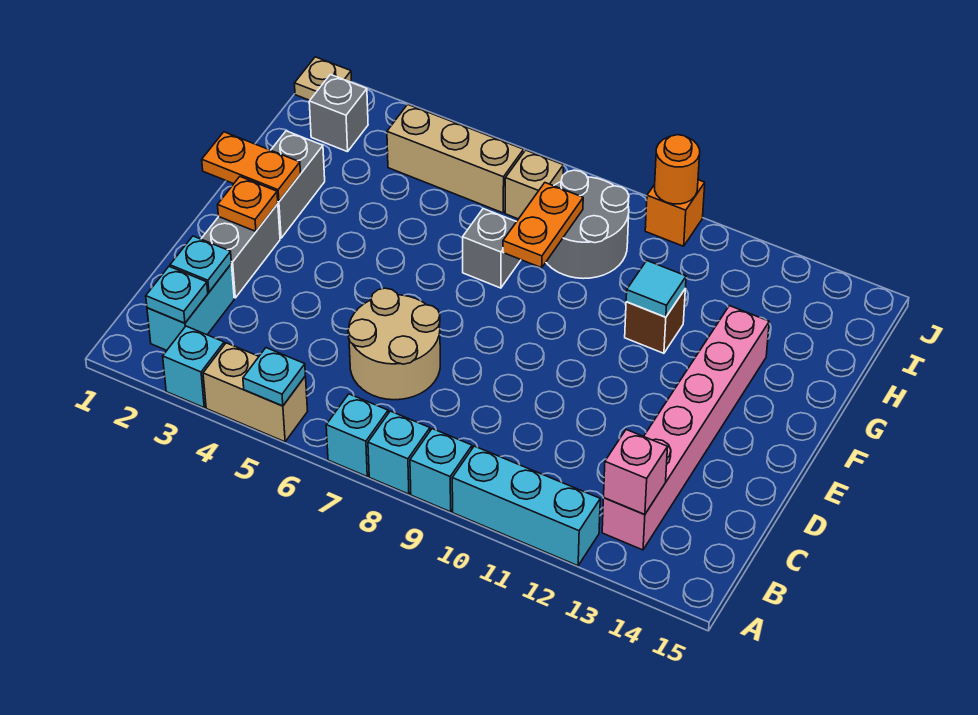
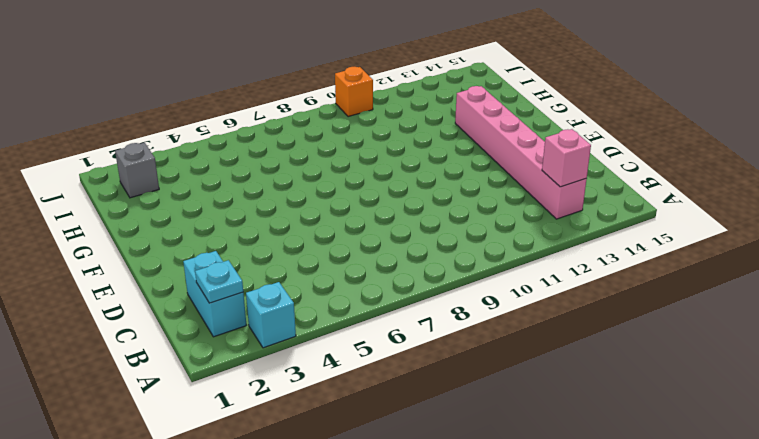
none -> tan brick A4:A5 level 1
none -> cyan brick A7 level 1
none -> cyan brick A8 level 1

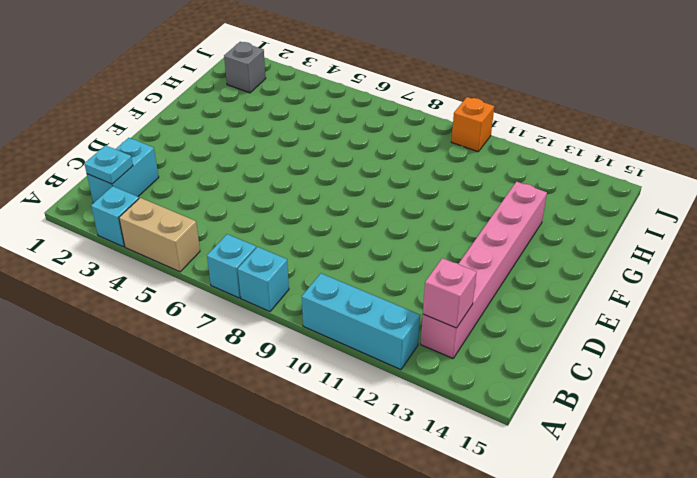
none -> cyan brick A9 level 1
none -> tan round brick C6:D7 level 1
none -> grey brick D2:E2 level 1

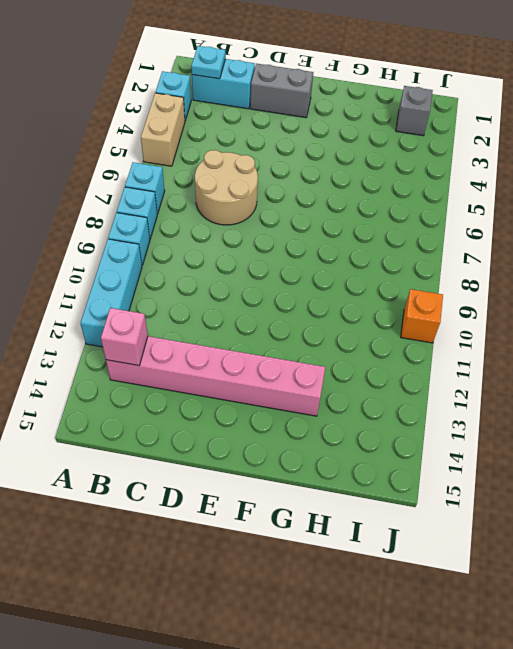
none -> grey brick F2:G2 level 1
none -> grey brick G7 level 1
none -> brown brick G11 level 1

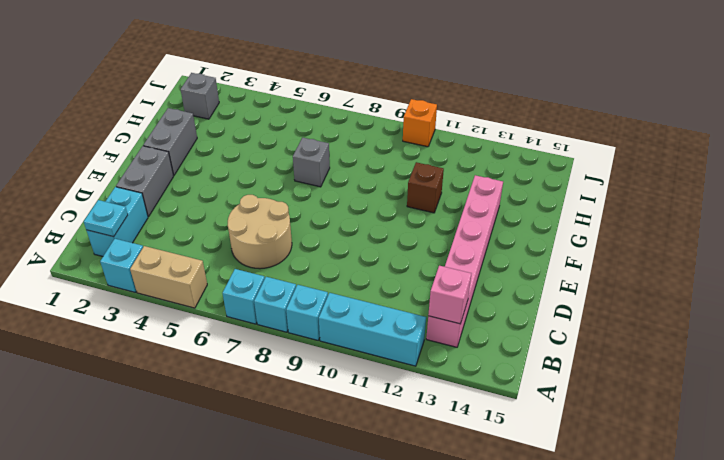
none -> grey round brick H8:I9 level 1
none -> tan brick I4:I6 level 1
none -> tan brick I7 level 1

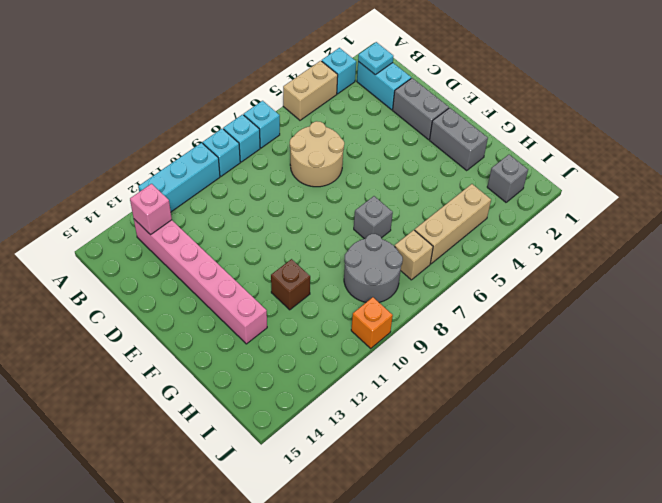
none -> tan plate J1 level 1
none -> cyan plate A5 level 2
none -> cyan plate C2 level 2

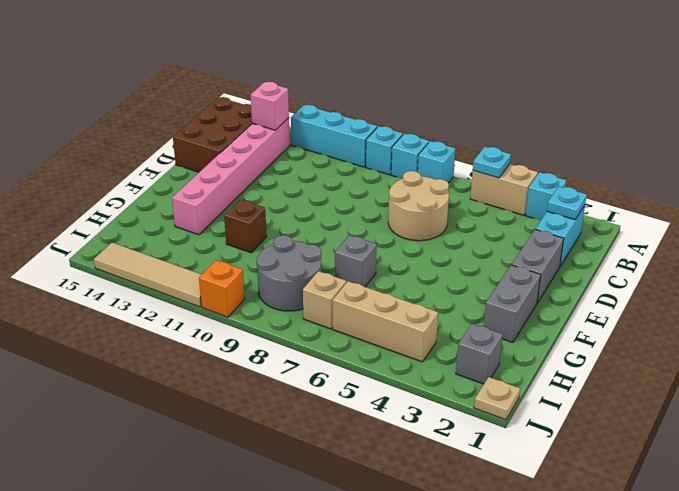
brown brick B14:D15 level 1 -> none
tan tile J11:J14 level 1 -> none
none -> cyan plate C2 level 2
none -> orange plate E2 level 2
none -> orange plate F1:F2 level 2

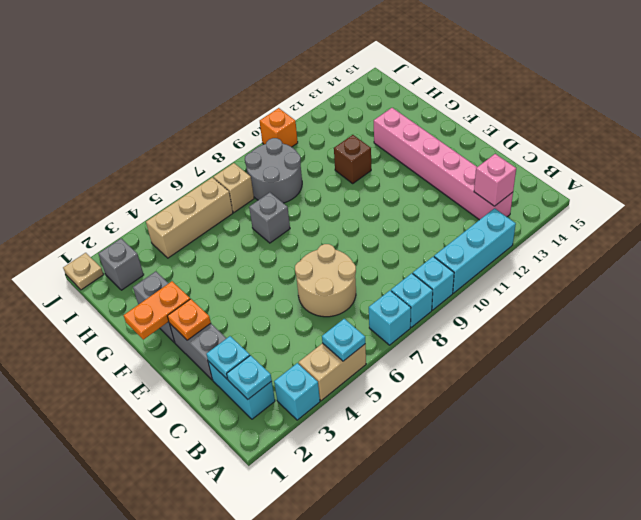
none -> orange plate G8:H8 level 2
none -> cyan tile G11 level 2
none -> orange round brick J10 level 2

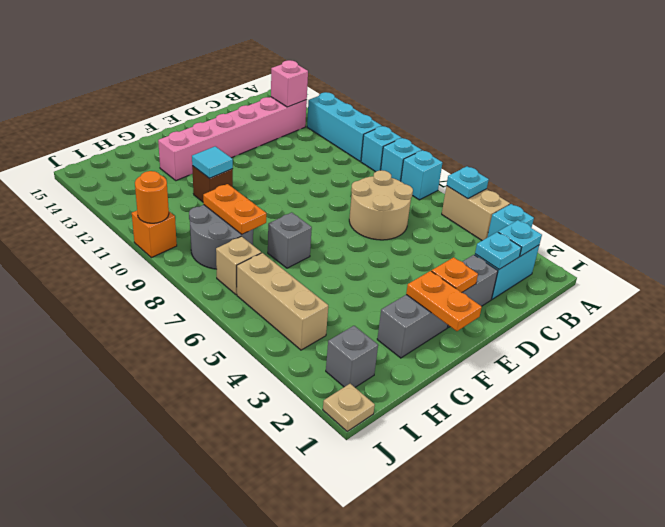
orange plate H8:H9 level 2 -> orange plate G8:H8 level 2

